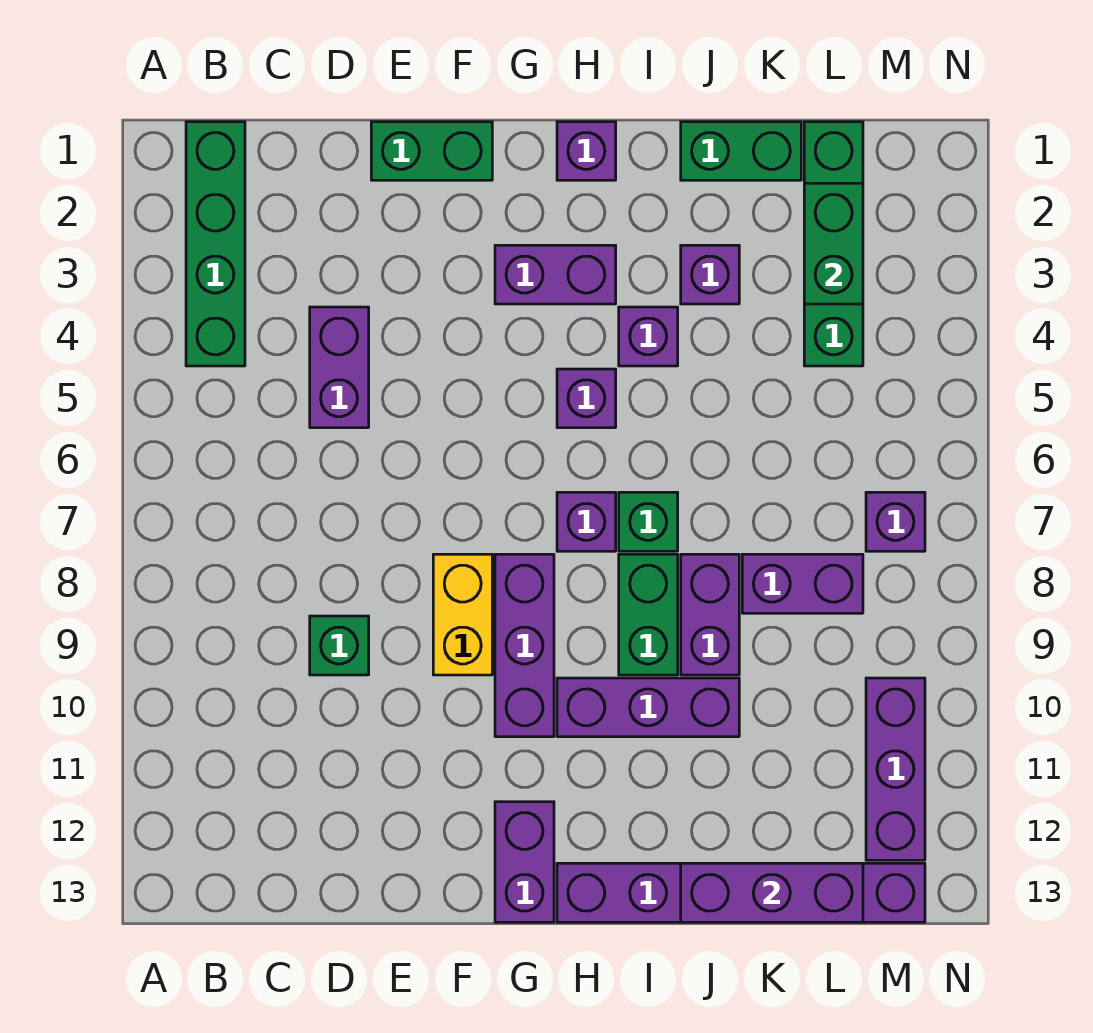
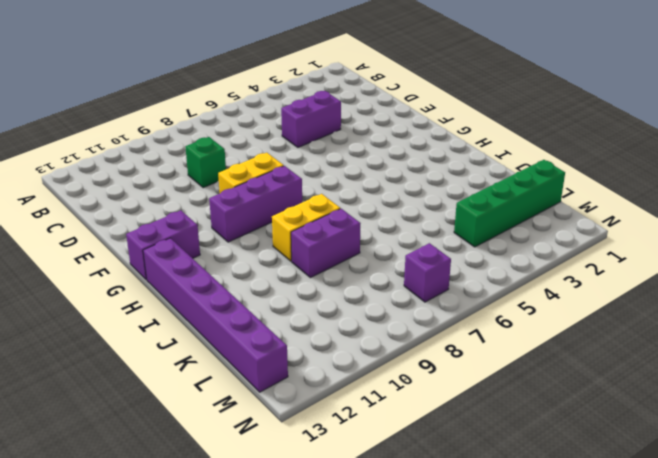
yellow brick I8:I9 level 1 -> green brick I8:I9 level 1
none -> green brick B1:B4 level 1
none -> green brick E1:F1 level 1
none -> purple brick G3:H3 level 1

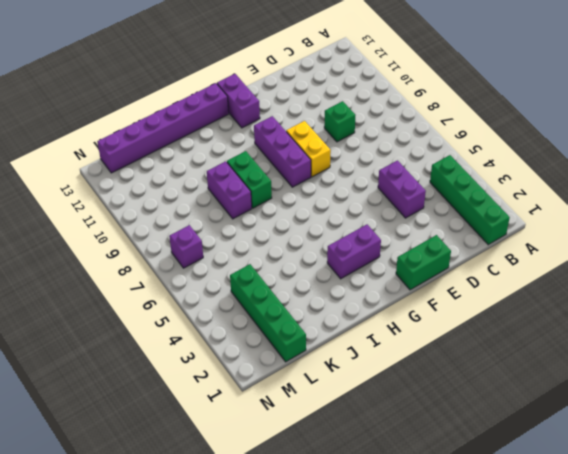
none -> purple brick H1 level 1
none -> purple brick H5 level 1
none -> purple brick H7 level 1

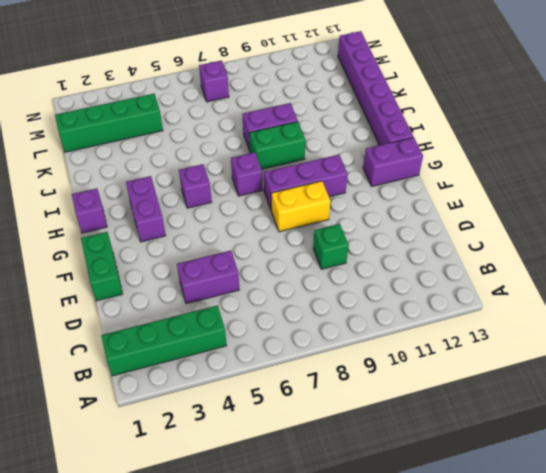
none -> purple brick H10:J10 level 1
none -> purple brick I4 level 1
none -> green brick I7 level 1

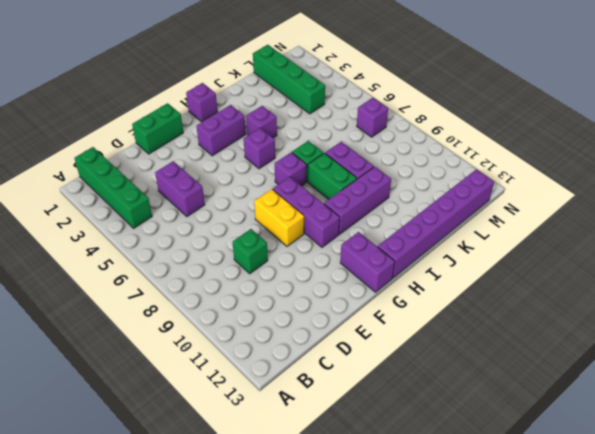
none -> green brick J1:K1 level 1
none -> purple brick J3 level 1
none -> purple brick K8:L8 level 1

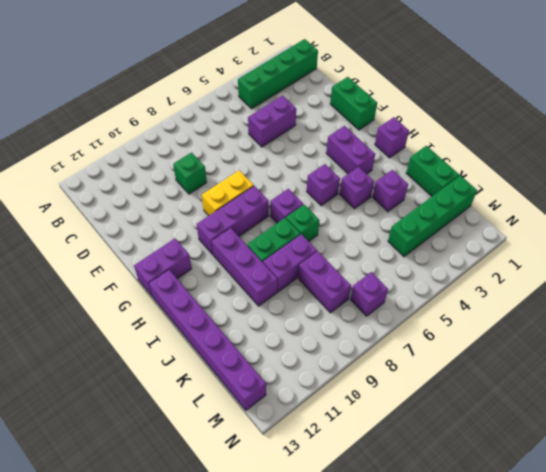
none -> purple brick M10:M12 level 1
none -> purple brick J13:L13 level 2
none -> green brick L2:L3 level 2

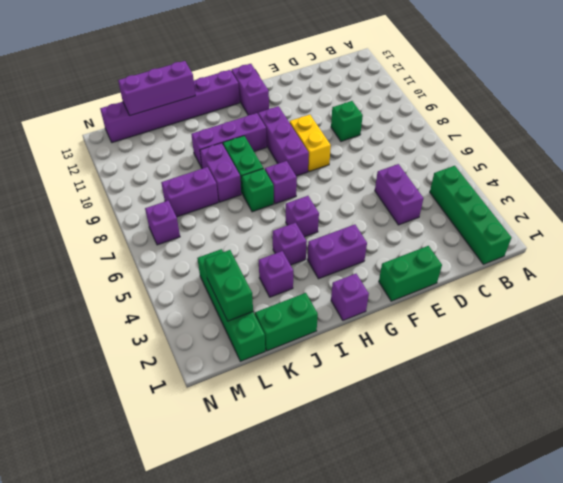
none -> purple brick M10:M12 level 1

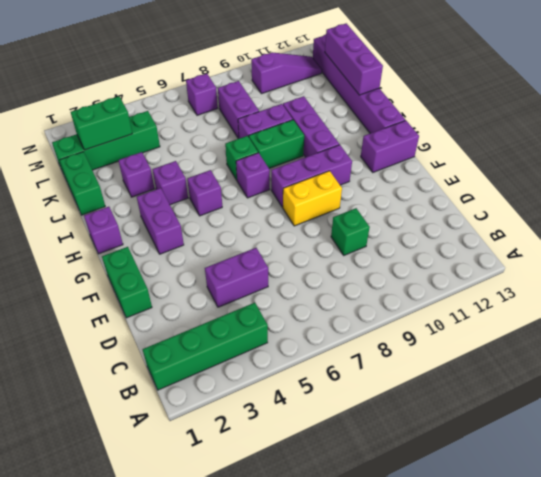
purple slope M10:M12 level 1 top 10 -> purple brick M10:M12 level 1

